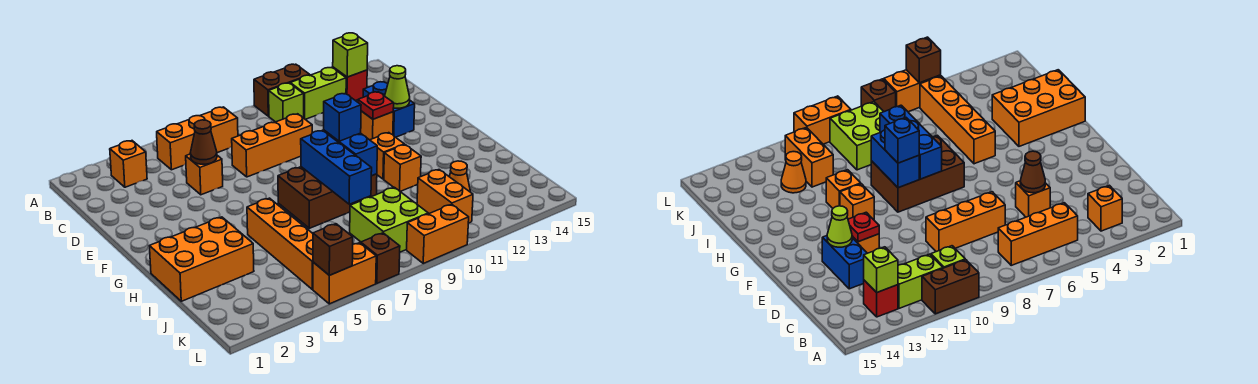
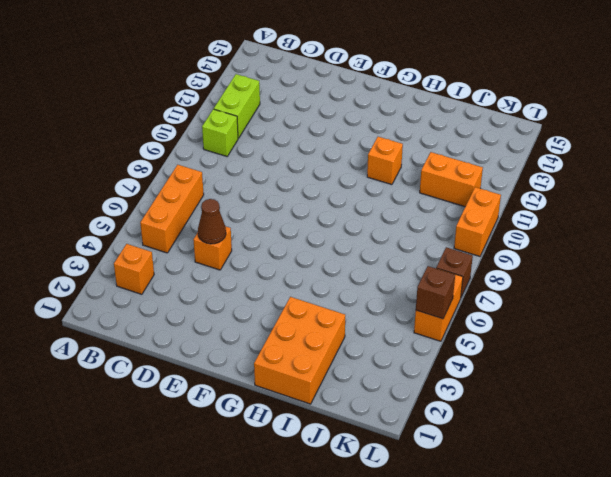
none -> brown brick A10:A11 level 1
none -> red brick B13 level 1
none -> orange brick D7:D9 level 1

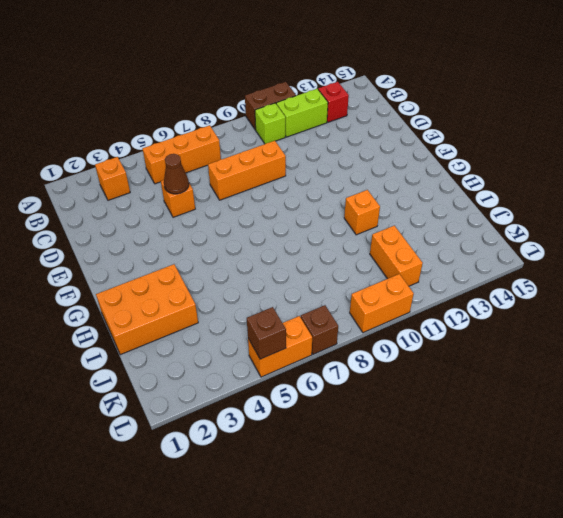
none -> blue brick D13:E13 level 1
none -> orange brick E12 level 1
none -> brown brick G7:H9 level 1

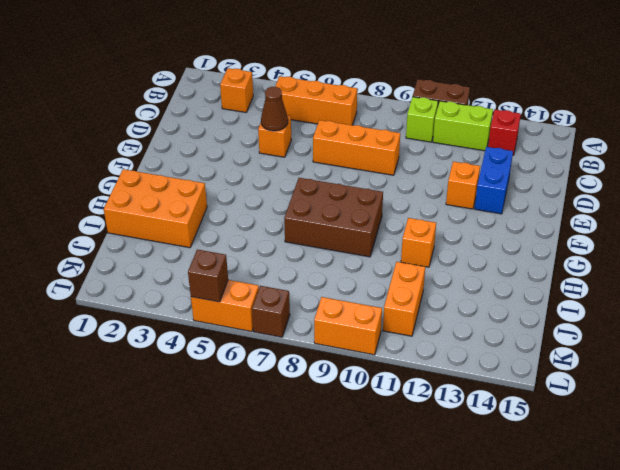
none -> orange brick G11 level 1
none -> orange brick H5:K5 level 1
none -> lime brick J8:K9 level 1

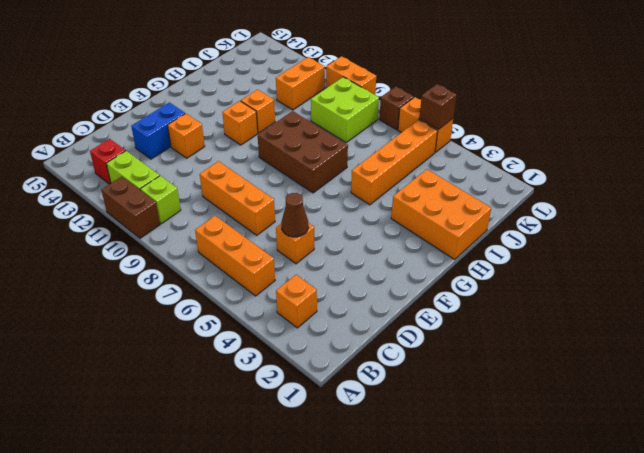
none -> orange cone J12 level 1
none -> lime brick B13 level 2
none -> red plate E12 level 2

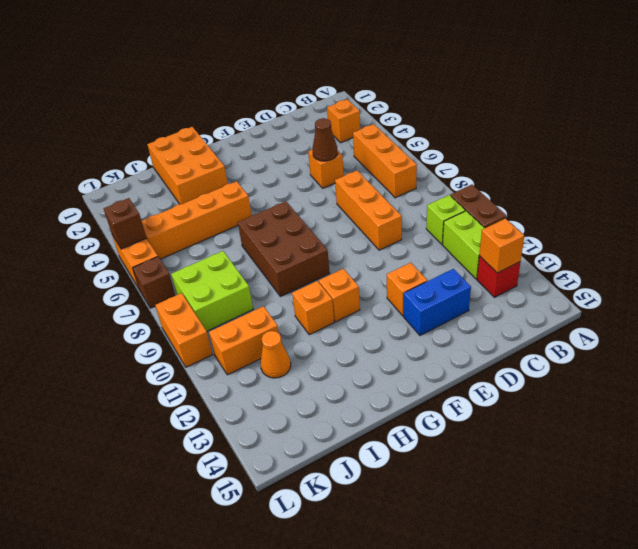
orange brick B13 level 2 -> lime brick B13 level 2
none -> red plate E12 level 2
none -> lime cone E13 level 2
none -> blue brick G8:I8 level 2

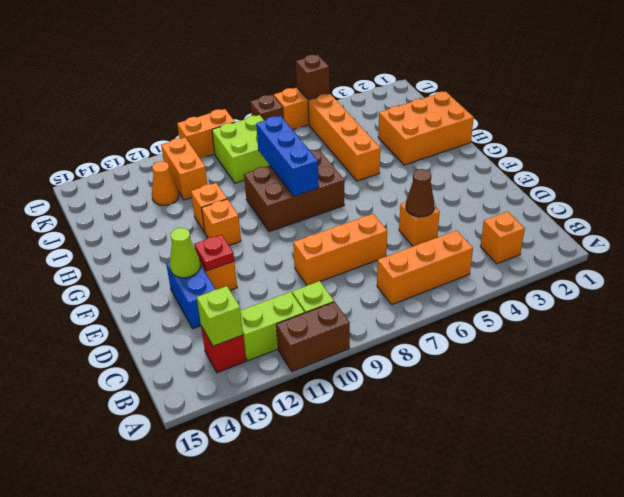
none -> blue brick G9:H9 level 2
none -> blue brick G9 level 3

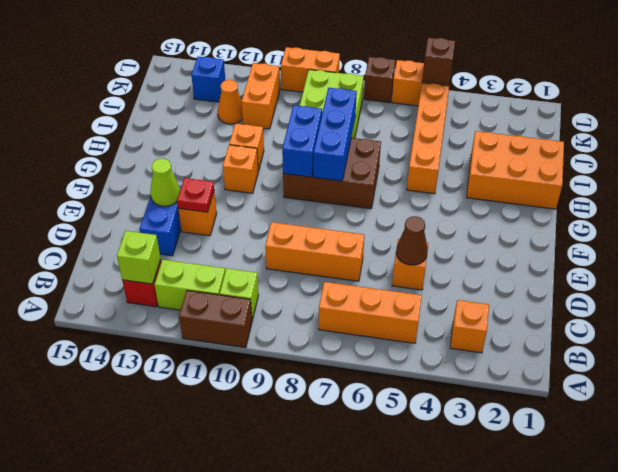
blue brick K13 level 1 -> blue brick G9 level 3

